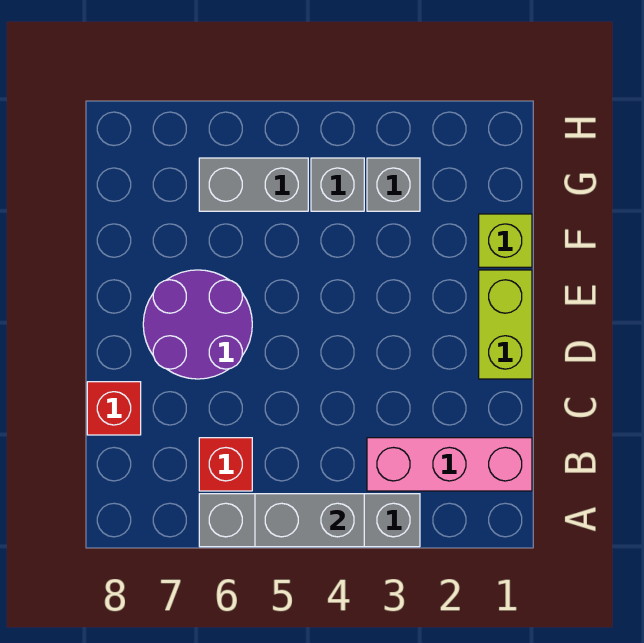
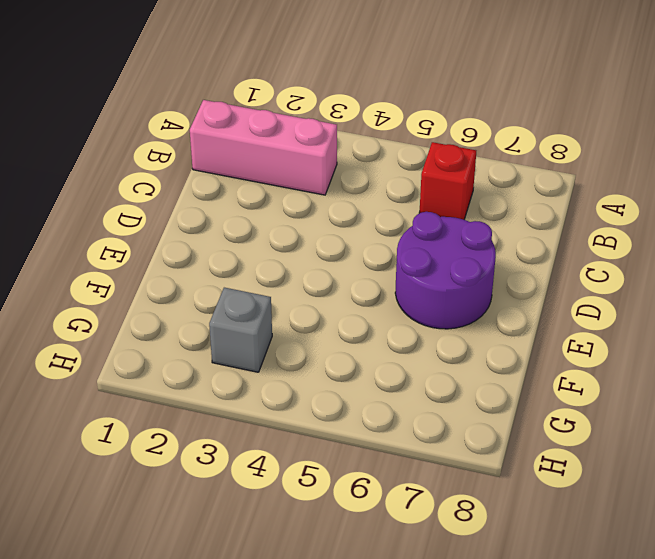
none -> grey brick A3:A6 level 1
none -> red brick C8 level 1

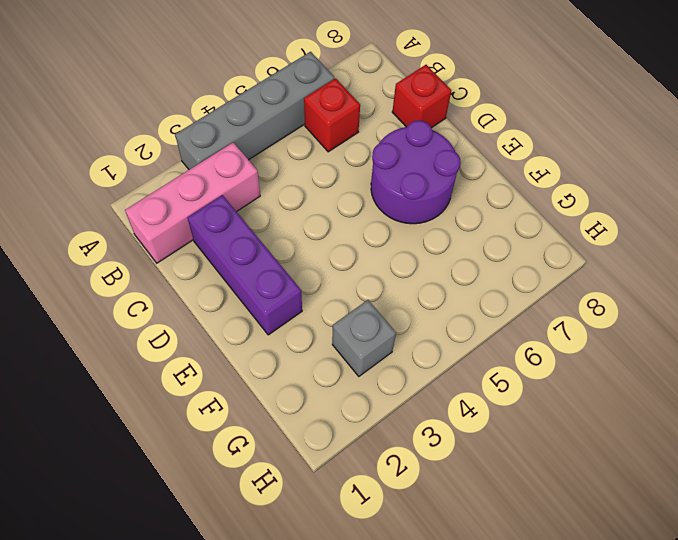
purple brick C2:E2 level 1 -> none
none -> lime brick D1:E1 level 1
none -> lime brick F1 level 1

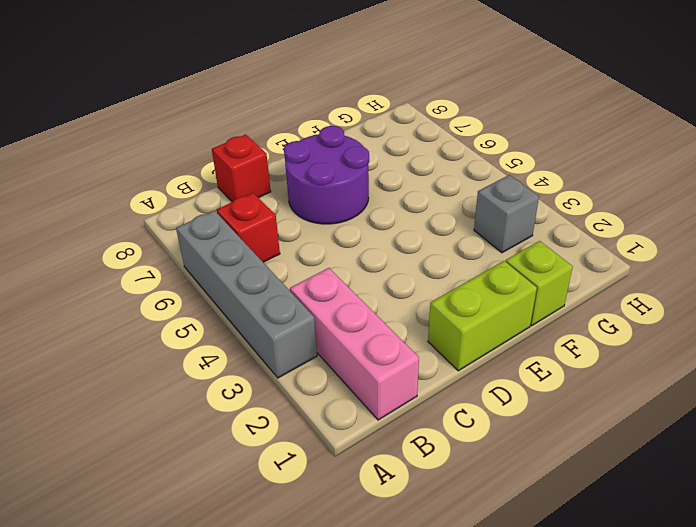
none -> grey brick G4 level 1
none -> grey brick G5:G6 level 1

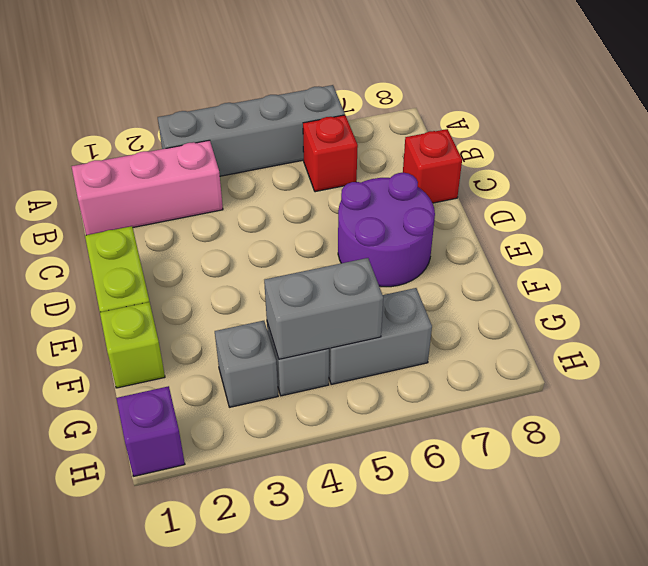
grey brick G4:G5 level 2 -> grey brick A4:A5 level 2
purple brick H1 level 1 -> none

